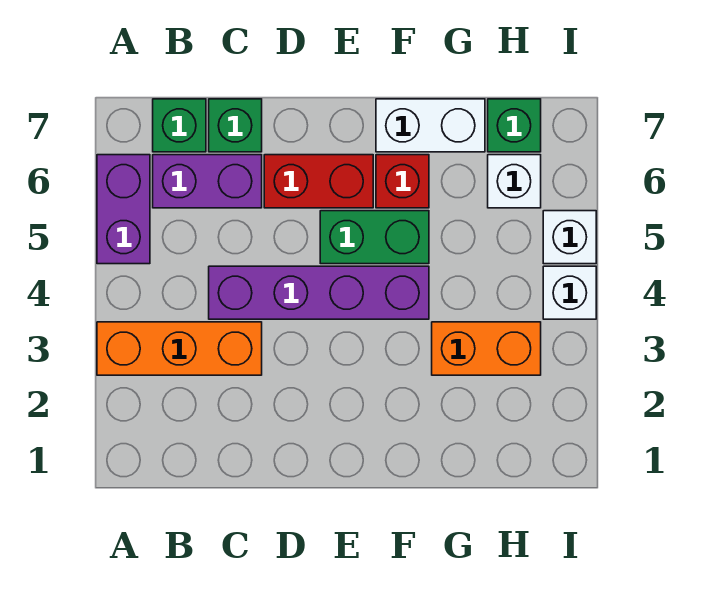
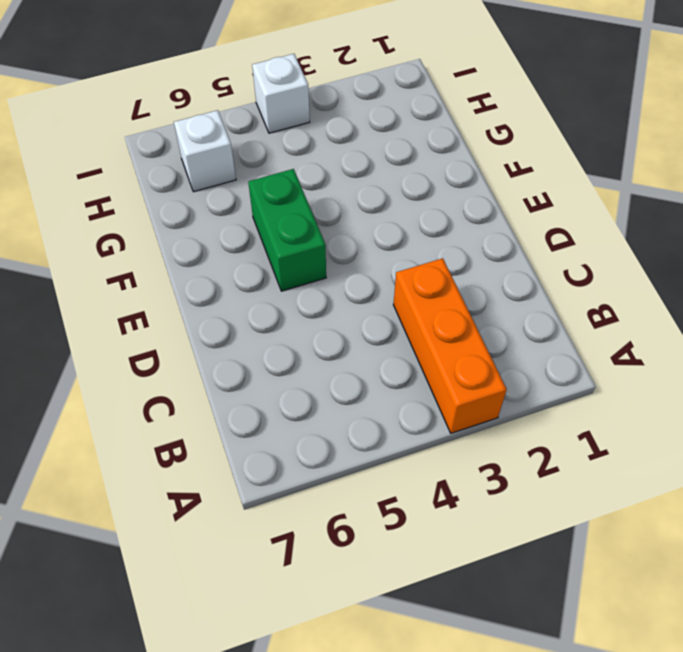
none -> purple brick A5:A6 level 1
none -> purple brick B6:C6 level 1
none -> green brick B7 level 1

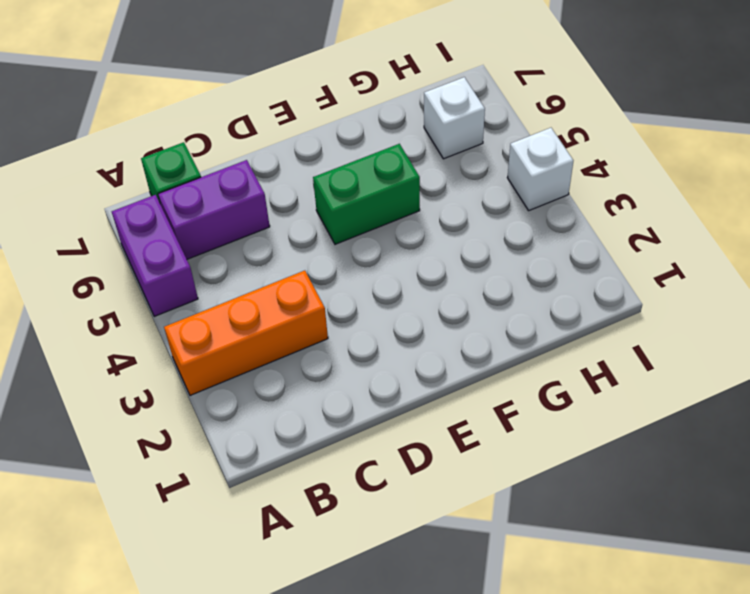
none -> purple brick C4:F4 level 1
none -> green brick C7 level 1
none -> red brick D6:E6 level 1

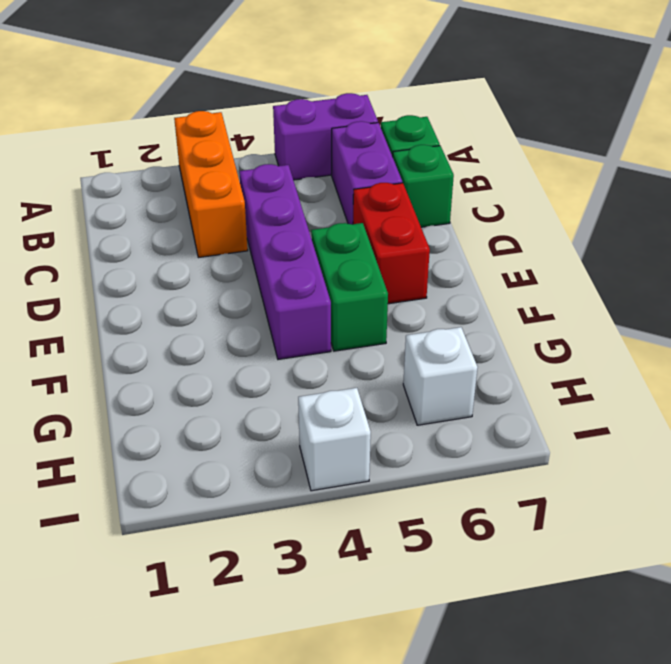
none -> red brick F6 level 1
none -> white brick F7:G7 level 1
none -> orange brick G3:H3 level 1

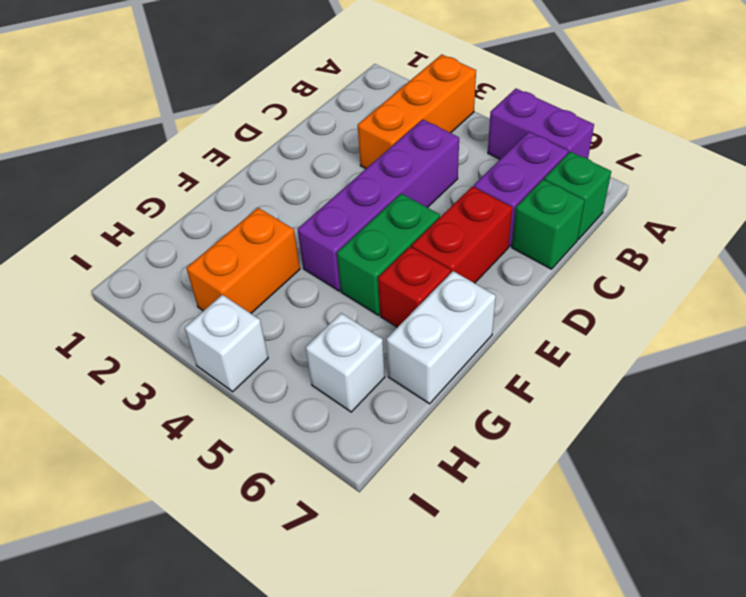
none -> green brick H7 level 1
none -> white brick I5 level 1

